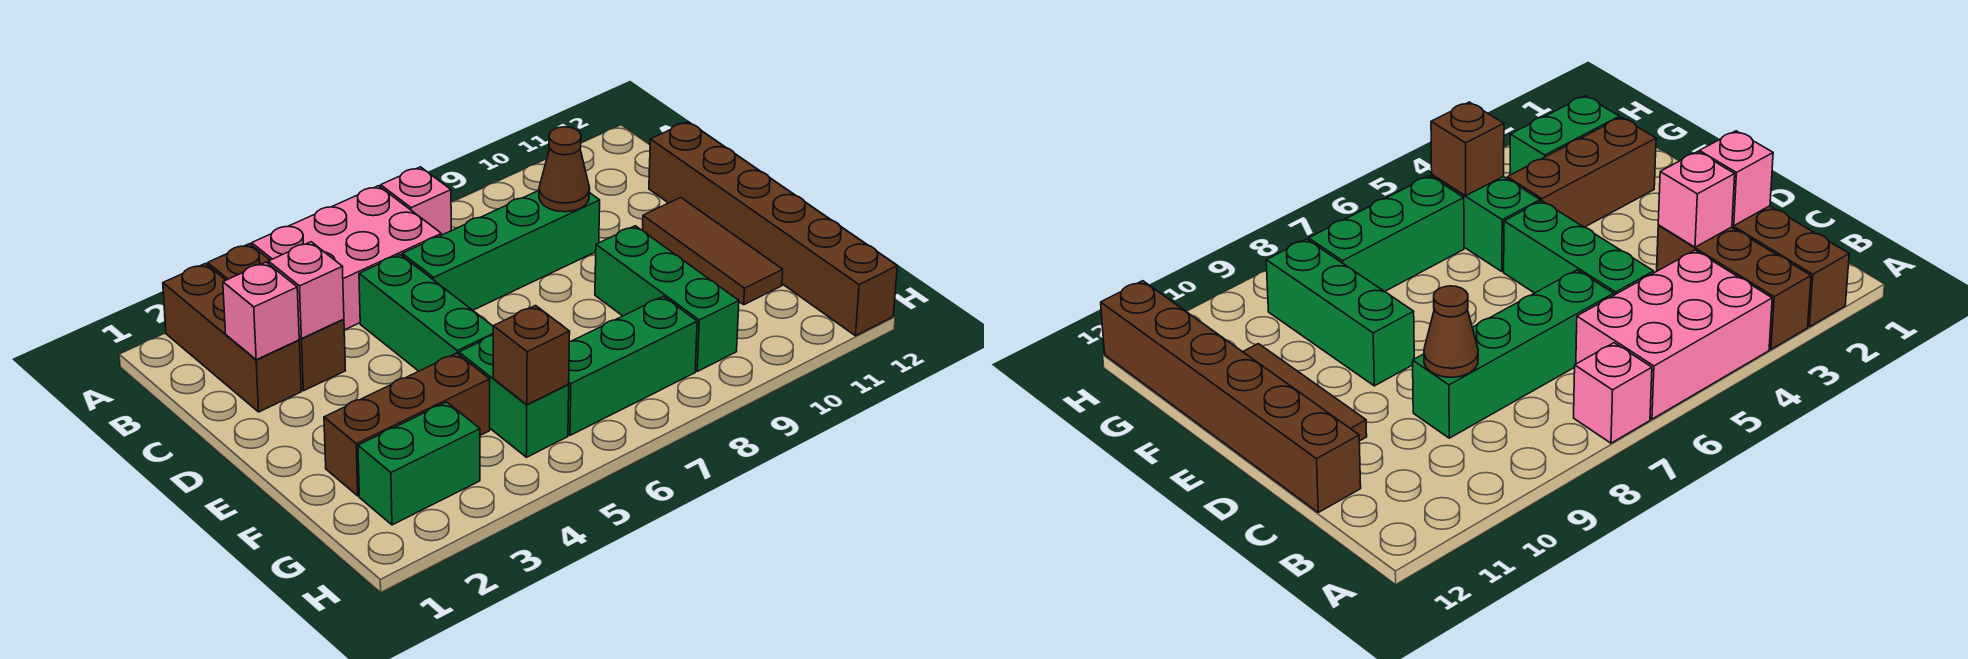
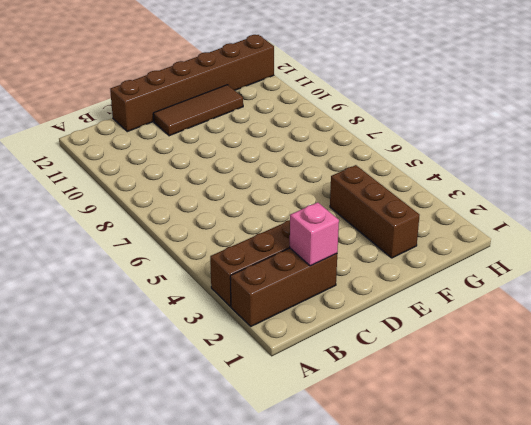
none -> pink brick A4:B6 level 1
none -> pink brick A7 level 1
none -> green brick C5:E5 level 1

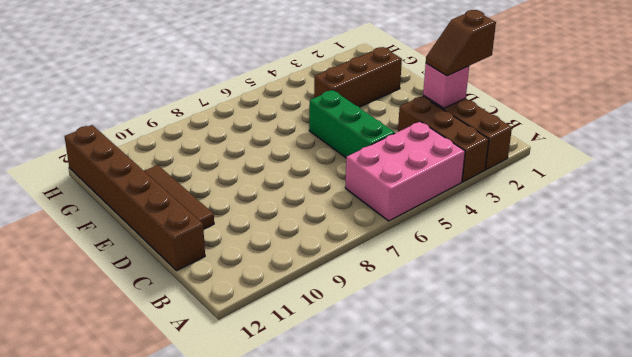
brown slope C1:C2 level 3 top 1 -> none
none -> pink brick A7 level 1
none -> green brick C6:C9 level 1
none -> green brick E9:G9 level 1

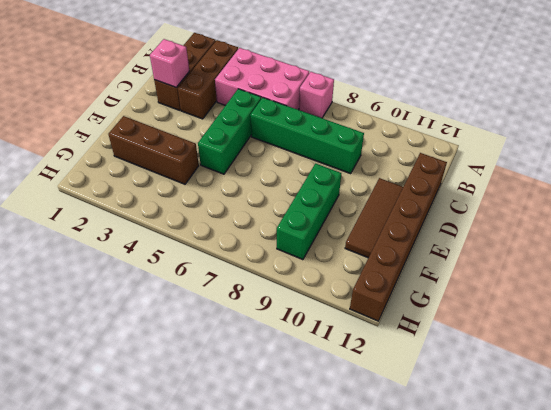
none -> green brick F5:G5 level 1
none -> green brick G2:G3 level 1
none -> green brick G6:G8 level 1

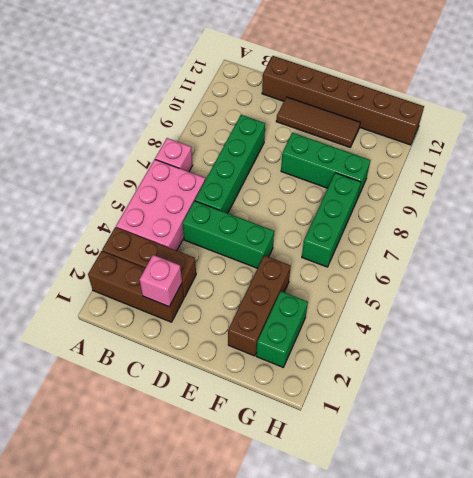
none -> green brick F5:G5 level 1
none -> pink brick C3 level 2
none -> brown cone C9 level 2

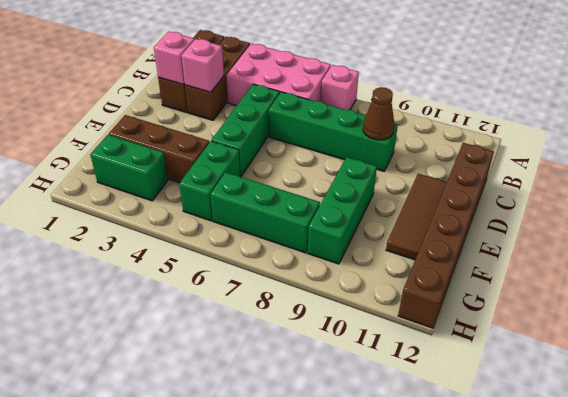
none -> brown brick G5 level 2

